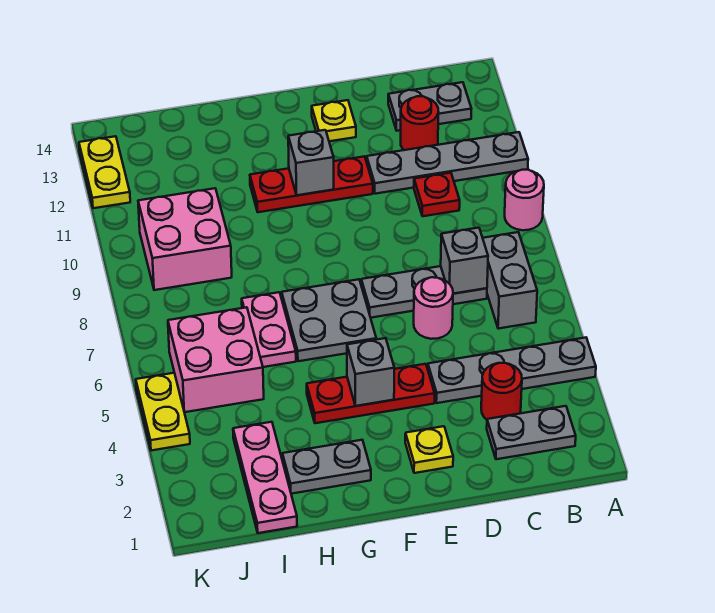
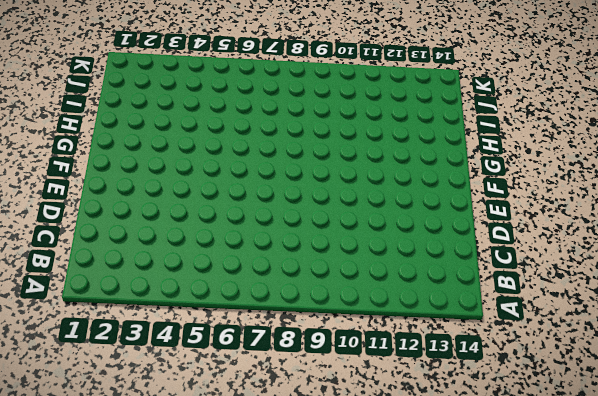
none -> grey plate A4:D4 level 1
none -> pink round brick A9 level 1
none -> grey plate A11:D11 level 1

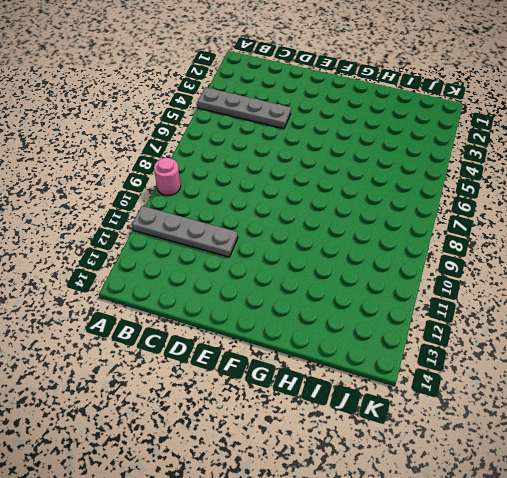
none -> grey plate B2:C2 level 1
none -> grey brick B6:B7 level 1
none -> grey plate B13:C13 level 1

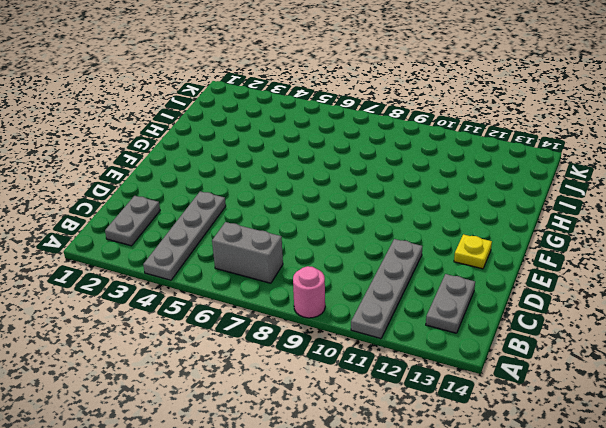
none -> red round brick C3 level 1
none -> grey plate C7:E7 level 1
none -> red plate C10 level 1

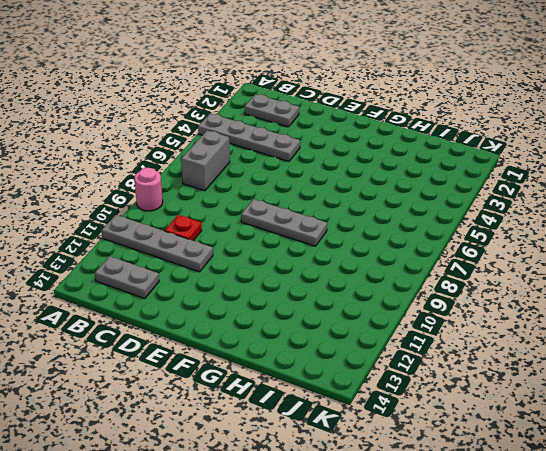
grey plate E8:G8 level 1 -> grey plate C7:E7 level 1
none -> red round brick C3 level 1
none -> red round brick C12 level 1
none -> pink round brick D6 level 1

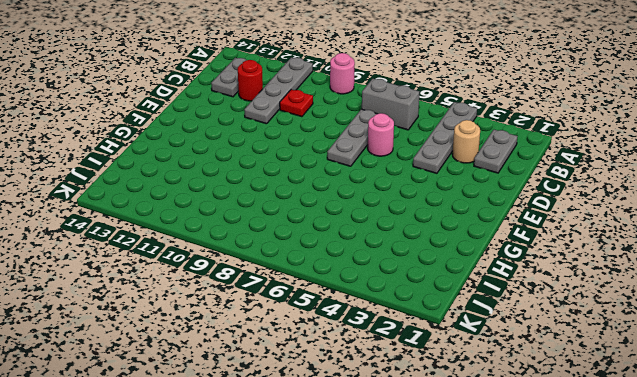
tan round brick C3 level 1 -> red round brick C3 level 1
none -> yellow plate E2 level 1
none -> red plate E4:G4 level 1
none -> red plate E11:G11 level 1

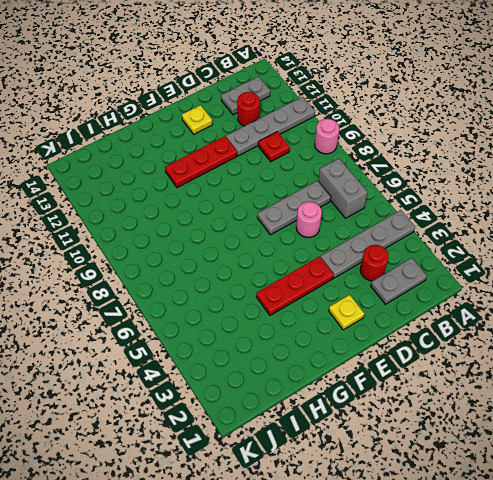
none -> grey plate F6:G7 level 1
none -> grey plate G2:H2 level 1
none -> pink plate H6:H7 level 1

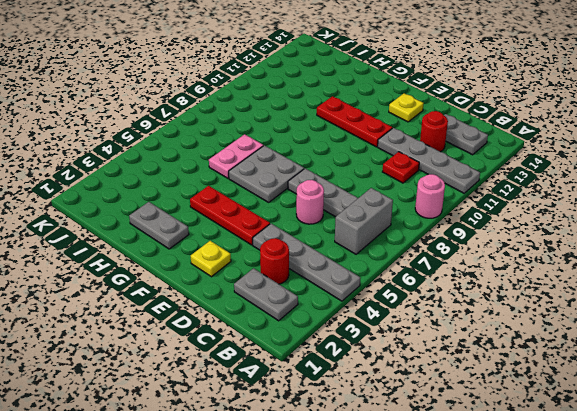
none -> pink plate I1:I3 level 1
none -> pink brick I5:J6 level 1
none -> pink brick I9:J10 level 1

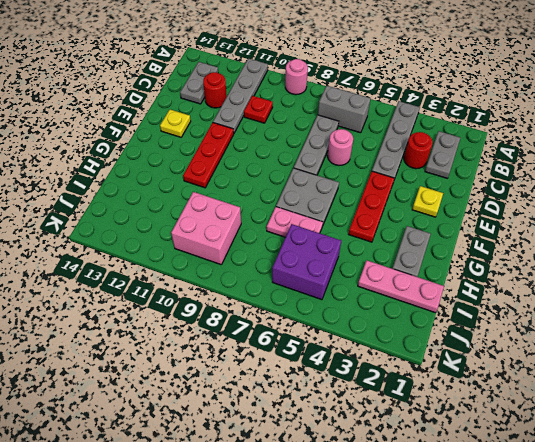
purple brick I5:J6 level 1 -> pink brick I5:J6 level 1
none -> yellow plate K4:K5 level 1
none -> yellow plate K12:K13 level 1
none -> grey brick C7 level 2

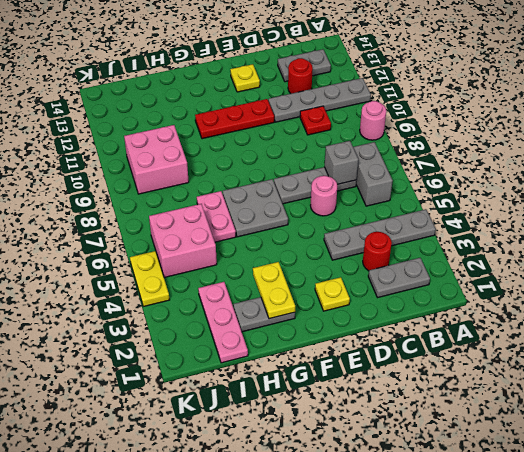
yellow plate G2:G3 level 2 -> yellow plate K12:K13 level 1
none -> red plate E4:G4 level 1
none -> grey brick F4 level 2
none -> grey brick F11 level 2

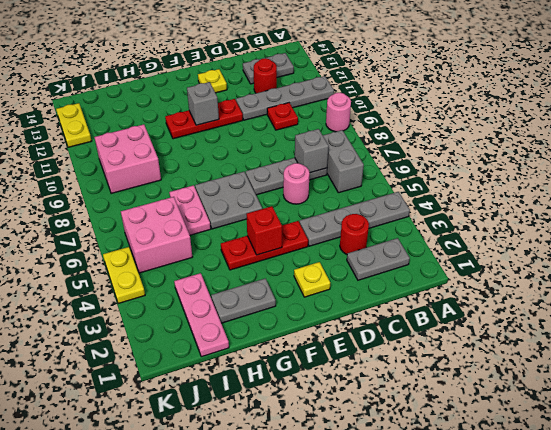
red brick F4 level 2 -> grey brick F4 level 2

